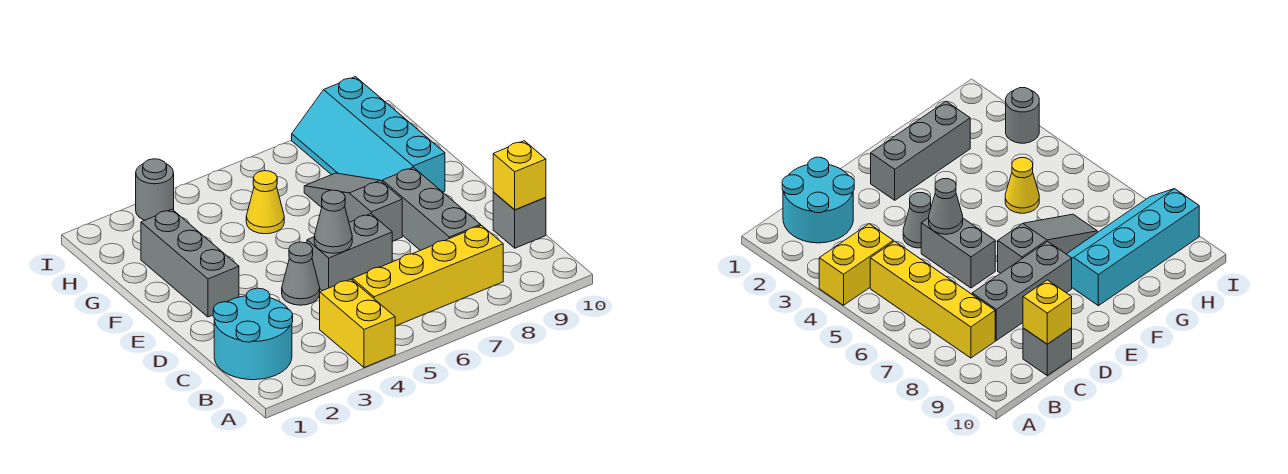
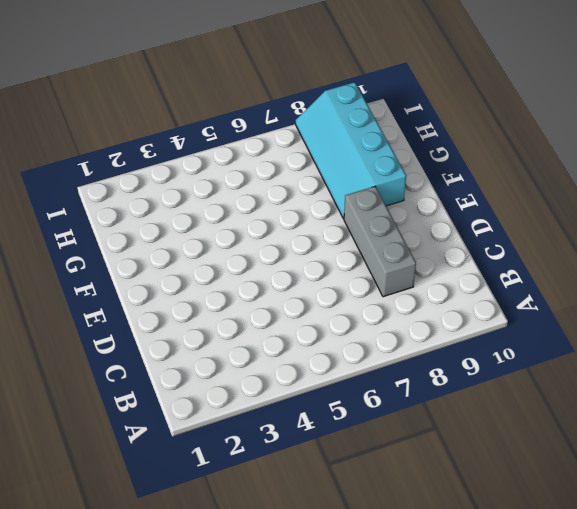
none -> yellow brick A4:B4 level 1
none -> cyan round brick B1:C2 level 1
none -> yellow brick B5:B8 level 1

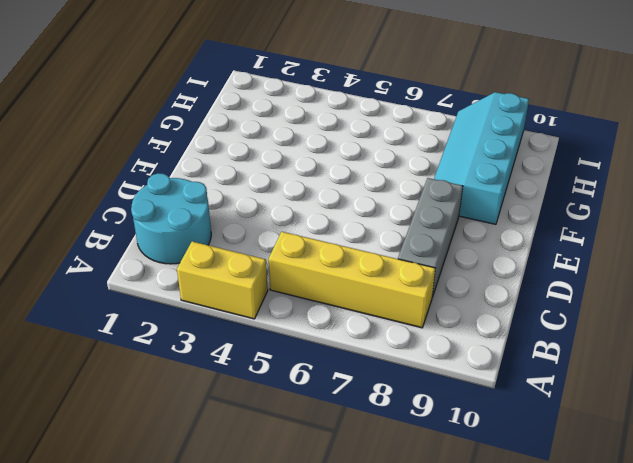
yellow brick A3:A4 level 1 -> yellow brick A4:B4 level 1
none -> grey brick C10 level 1
none -> grey cone D4 level 1
none -> grey brick D5:D6 level 1

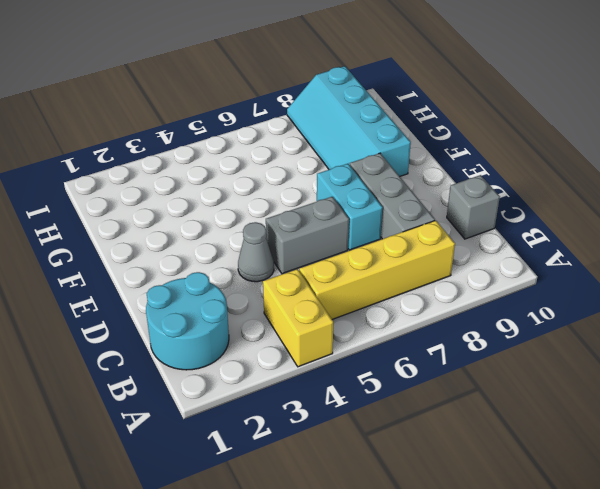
cyan brick D7:E7 level 1 -> grey slope E7:G7 level 1 top E
none -> grey brick E2:G2 level 1
none -> yellow cone G5 level 1
none -> grey round brick I3 level 1

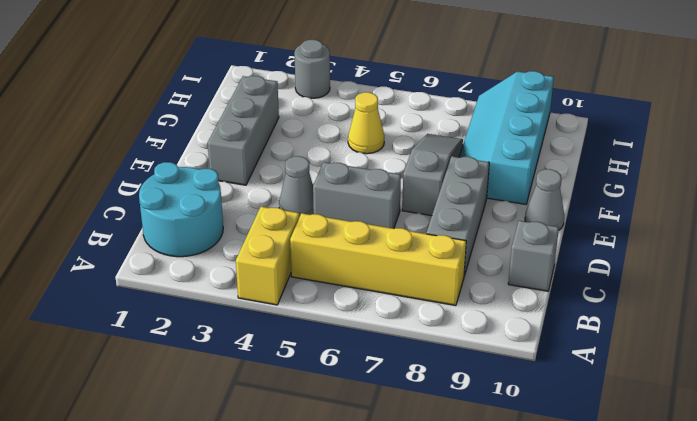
grey cone E10 level 1 -> grey cone D5 level 2
none -> yellow brick C10 level 2

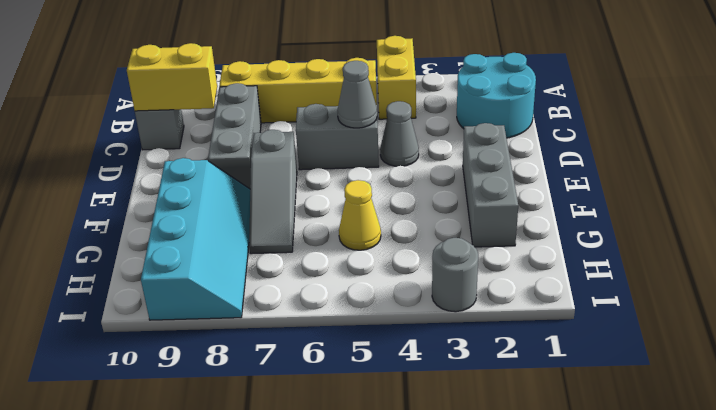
yellow brick C9:C10 level 2 -> yellow brick C10 level 2

